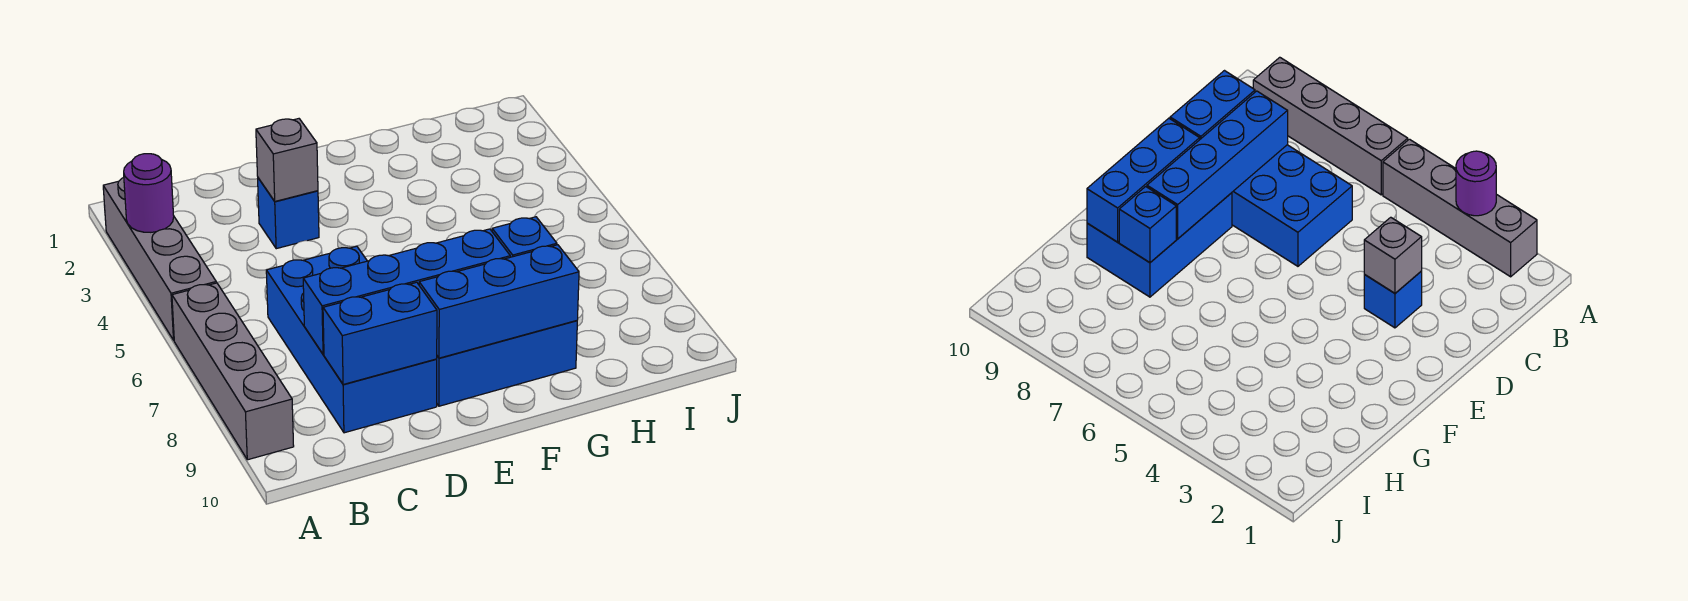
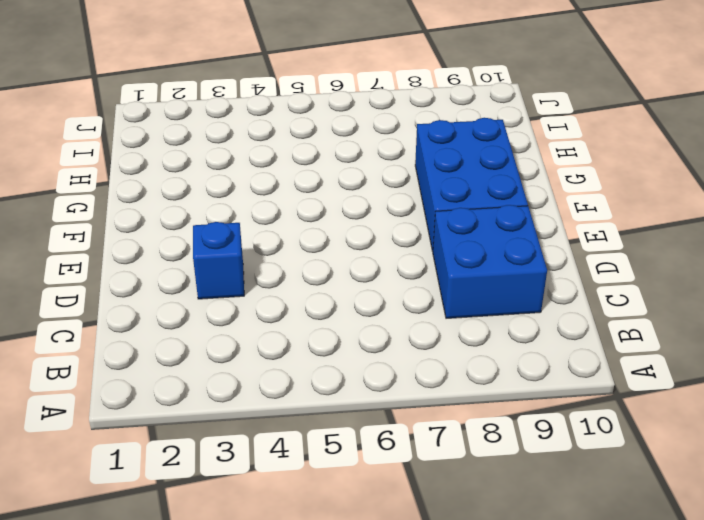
blue brick C8:D9 level 1 -> blue brick C6:D9 level 1
none -> grey brick A2:A5 level 1
none -> grey brick A6:A9 level 1

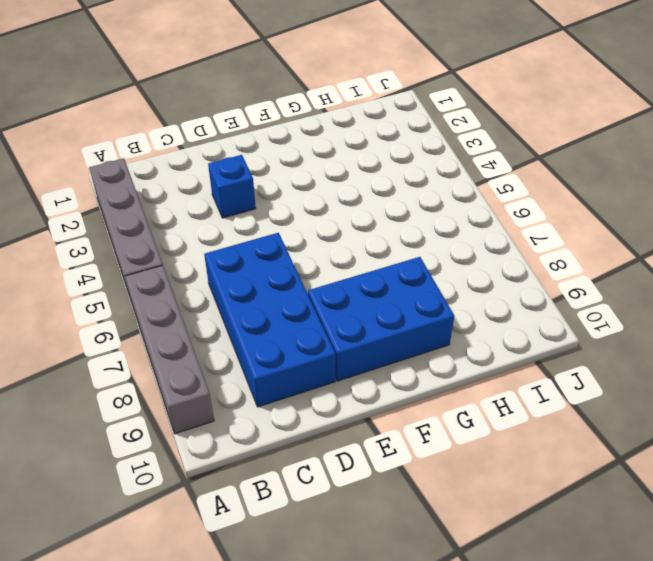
none -> purple round brick A3 level 2
none -> blue brick C8:F8 level 2

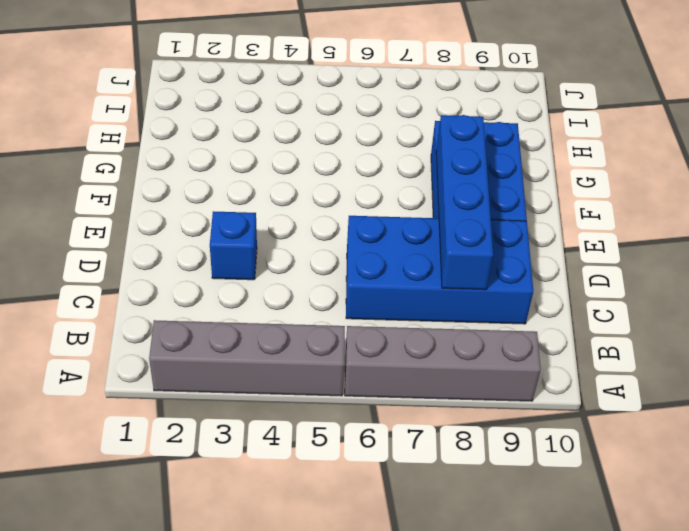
none -> purple round brick A3 level 2
none -> blue brick C9:D9 level 2

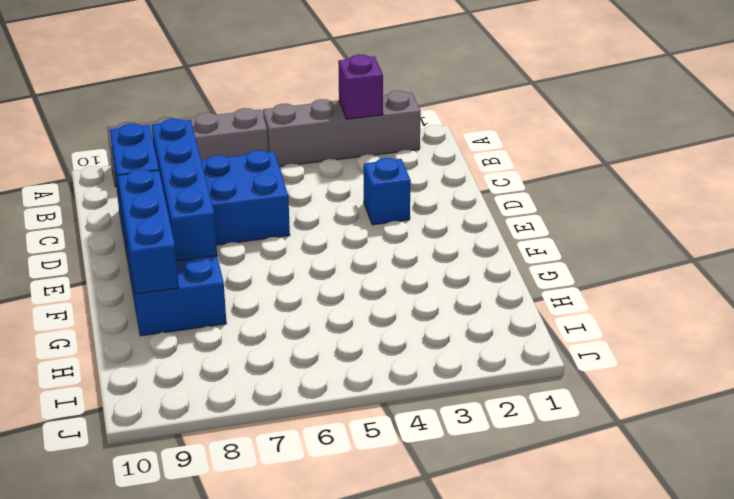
purple brick A3 level 2 -> purple round brick A3 level 2
none -> grey brick D3 level 2
none -> blue brick G8 level 2

